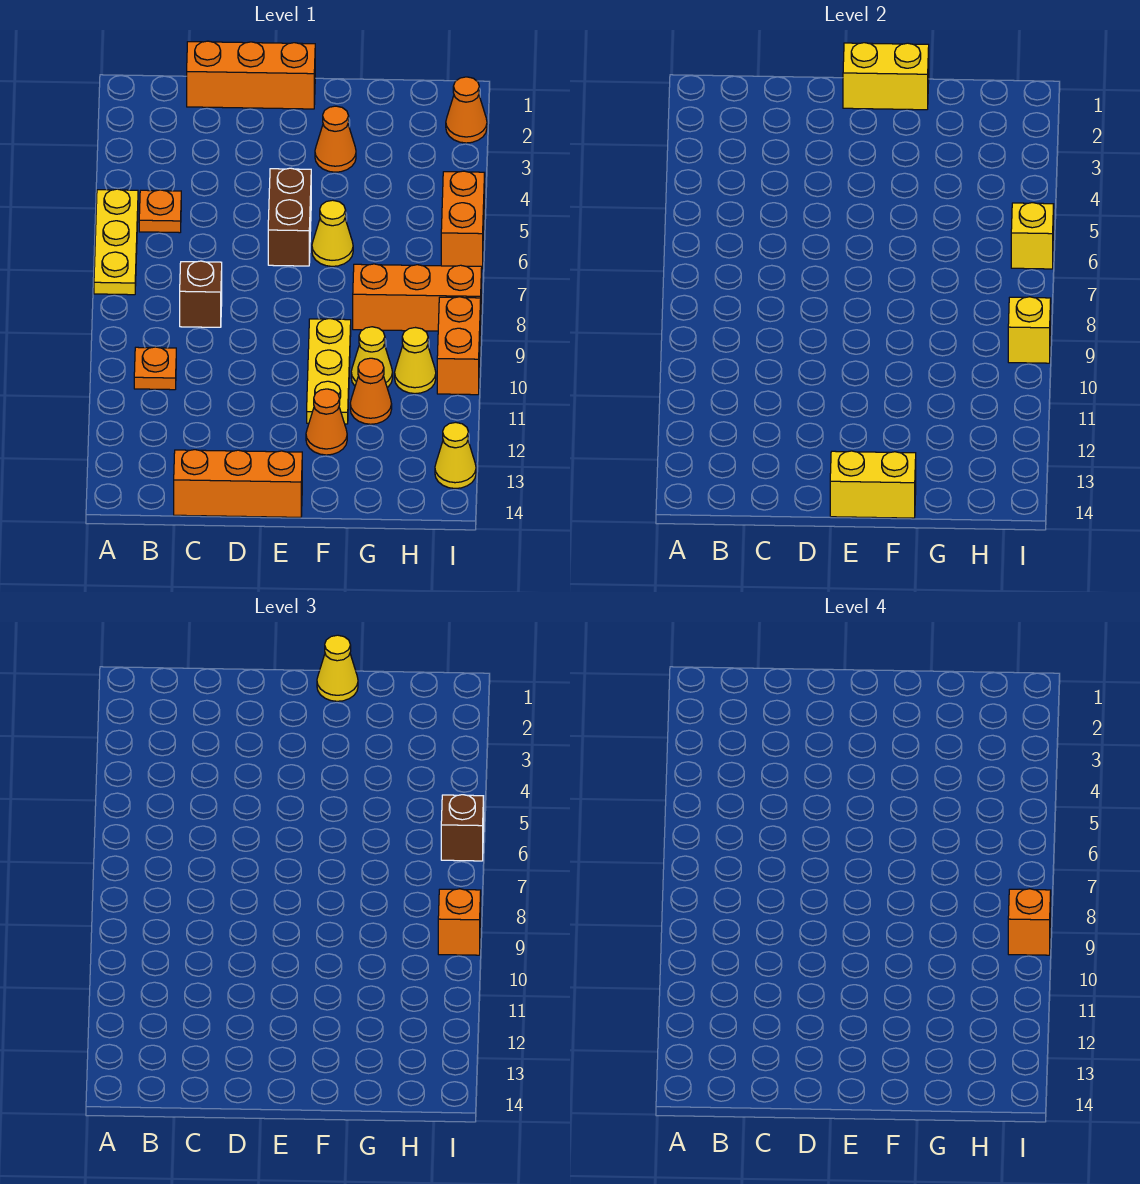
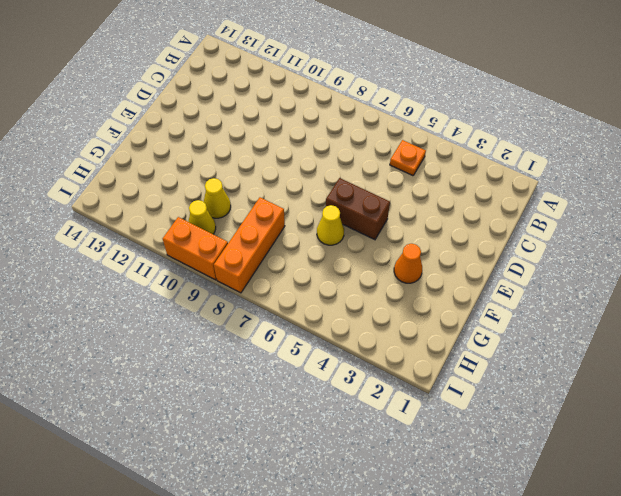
none -> yellow plate A5:A7 level 1
none -> orange plate B10 level 1
none -> orange brick C1:E1 level 1

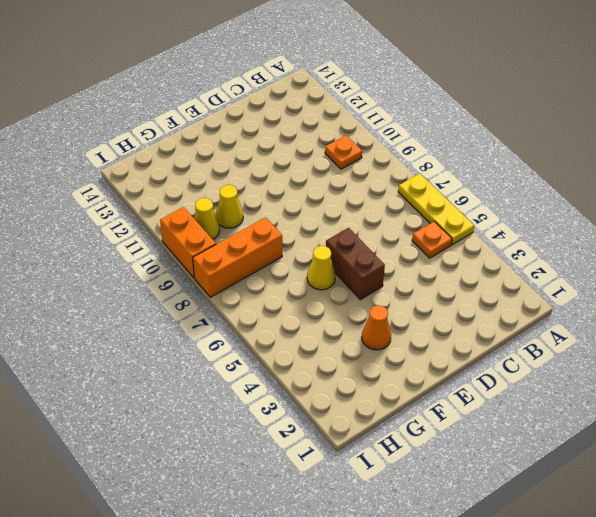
none -> orange brick C1:E1 level 1
none -> brown brick C8 level 1
none -> orange brick C14:E14 level 1

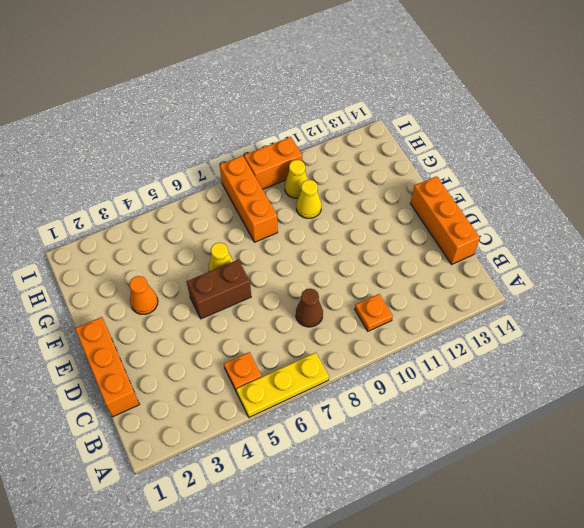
brown cone C8 level 1 -> brown brick C8 level 1
none -> yellow plate F9:F11 level 1
none -> orange cone F12 level 1
none -> orange cone G11 level 1

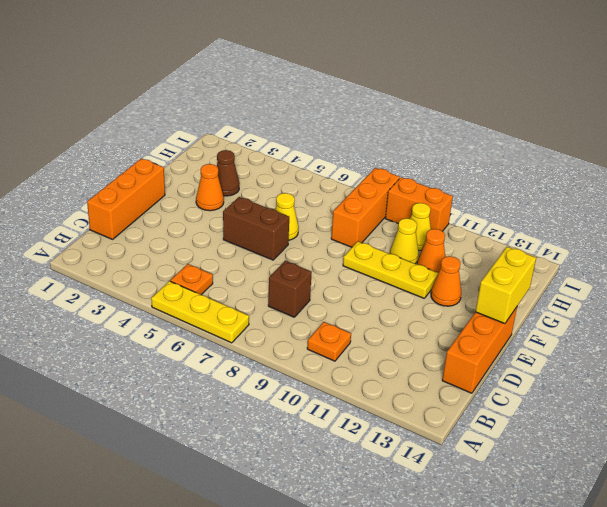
brown cone G3 level 1 -> none
none -> orange cone I2 level 1
none -> orange brick I5:I6 level 1
none -> yellow cone I13 level 1

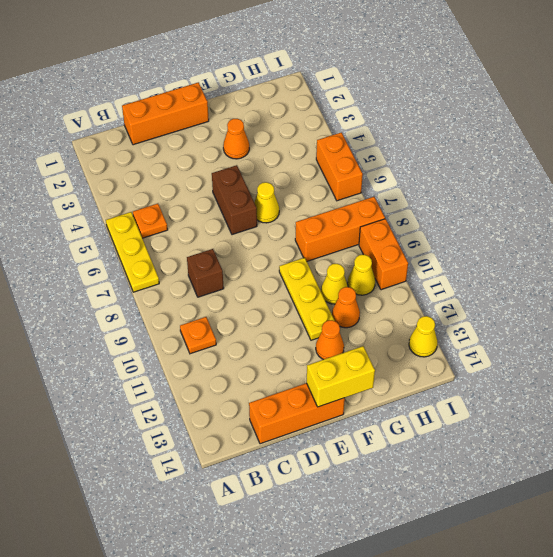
none -> orange cone I2 level 1
none -> yellow brick E1:F1 level 2
none -> yellow brick I6 level 2

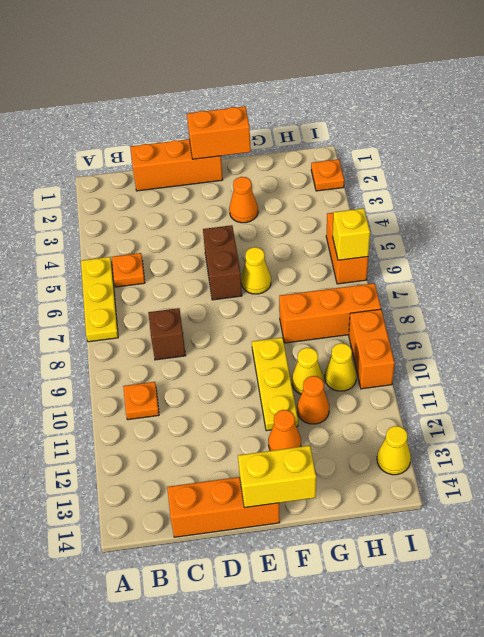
orange brick E1:F1 level 2 -> yellow brick E1:F1 level 2
orange plate I2 level 1 -> orange cone I2 level 1
none -> yellow brick I9 level 2
none -> yellow cone F1 level 3
none -> brown brick I6 level 3

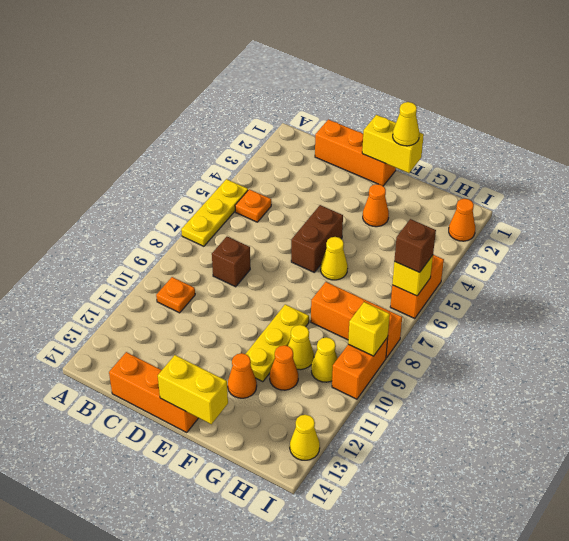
none -> orange brick I9 level 3
none -> orange brick I9 level 4

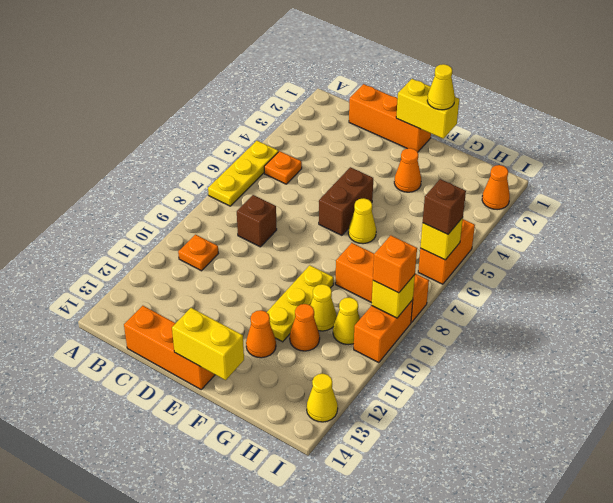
none -> orange brick I9 level 4

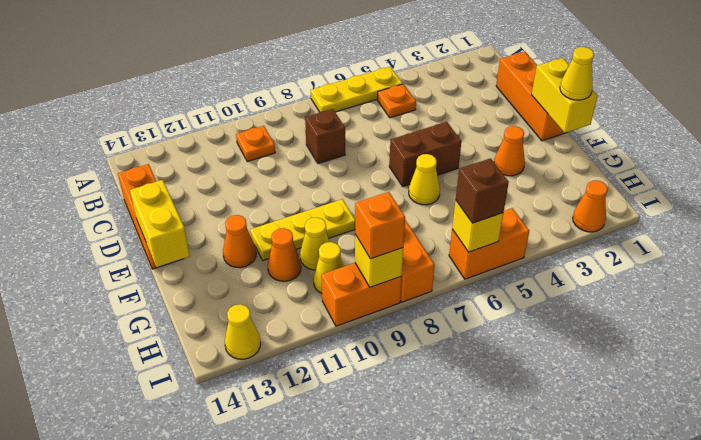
none -> orange brick I9 level 4

